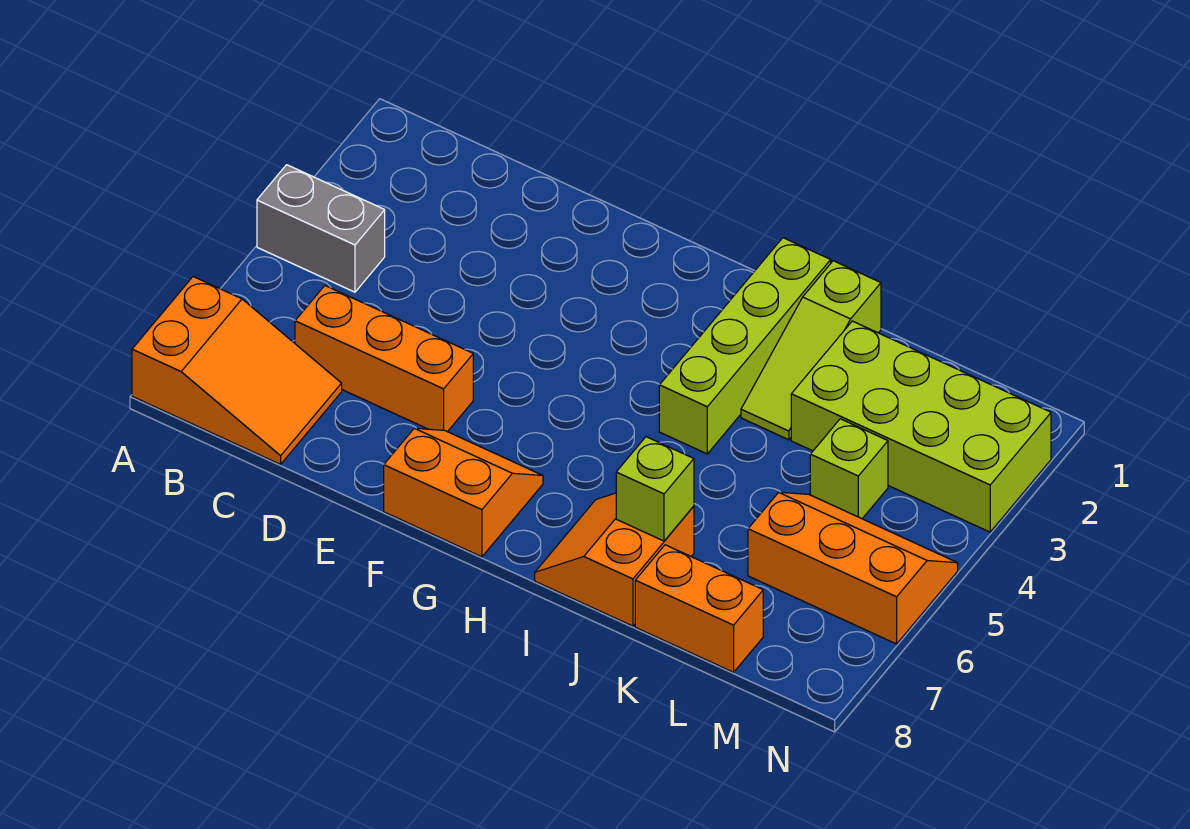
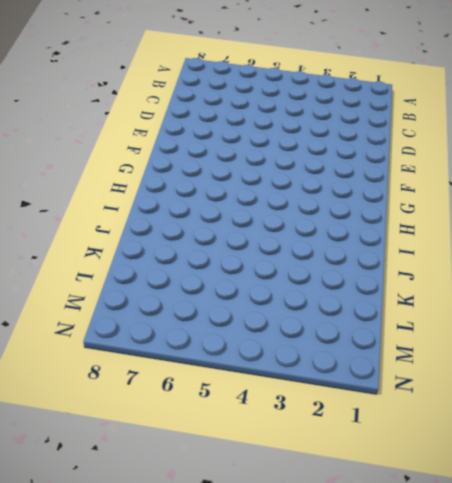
none -> grey brick A4:B4 level 1
none -> orange slope A7:C8 level 1 top A
none -> orange brick C6:E6 level 1

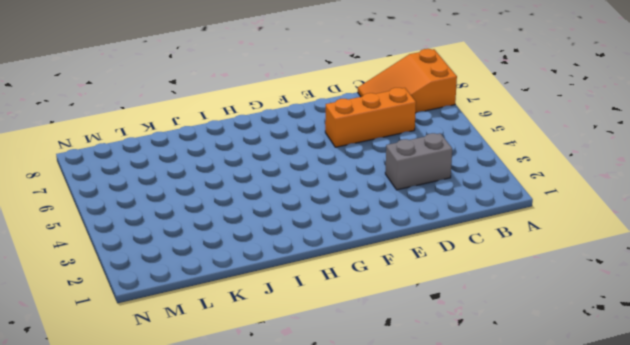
grey brick C3:D3 level 1 -> grey brick A4:B4 level 1
none -> orange slope F7:G8 level 1 top 8
none -> lime brick I1:I4 level 1
none -> orange slope I7:J8 level 1 top J

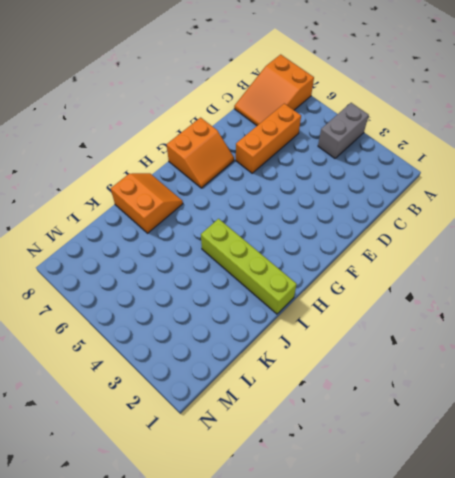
none -> lime slope J1:J3 level 1 top 1
none -> lime brick K2:N3 level 1
none -> orange brick K8:L8 level 1

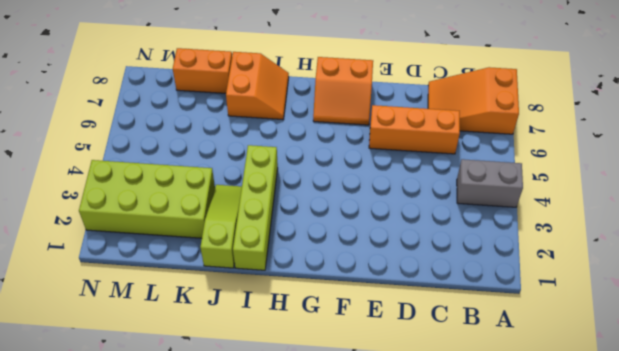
none -> lime brick L4 level 1
none -> orange slope L5:N6 level 1 top 6
none -> lime brick J7 level 2

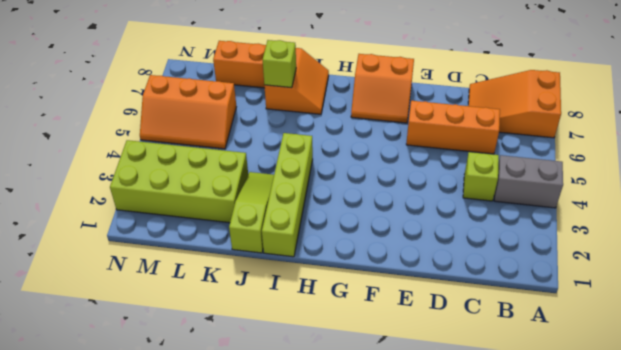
lime brick C4 level 1 -> lime brick L4 level 1

